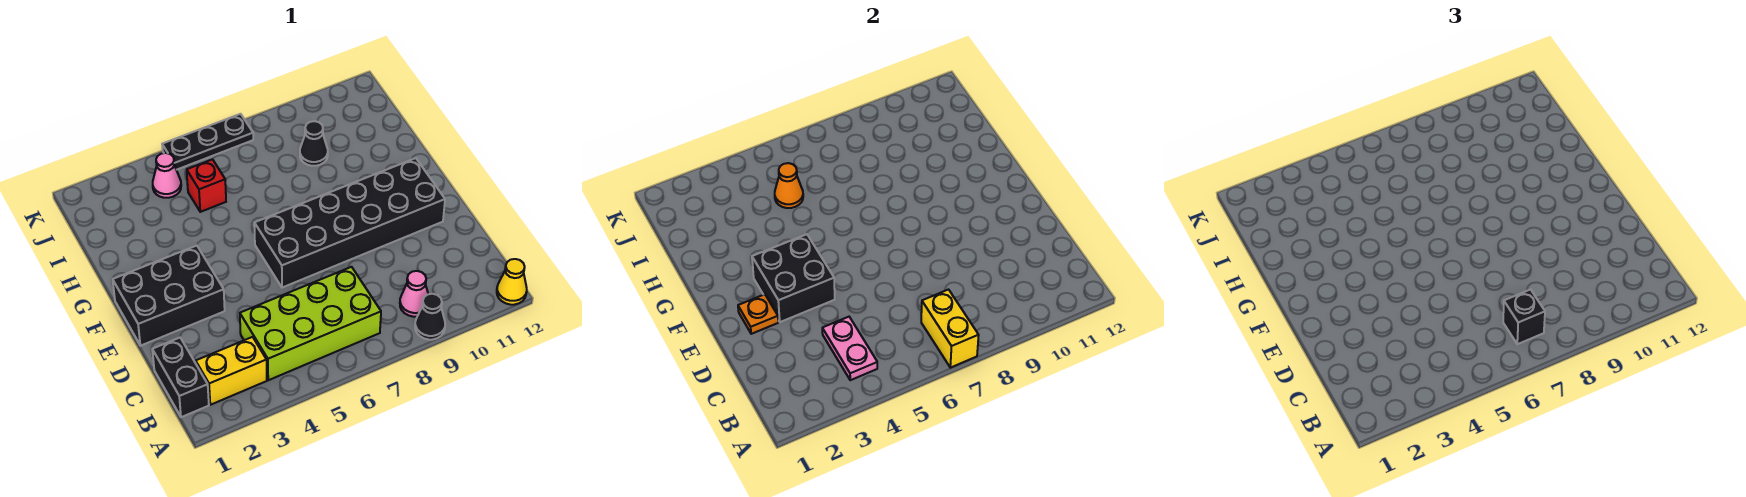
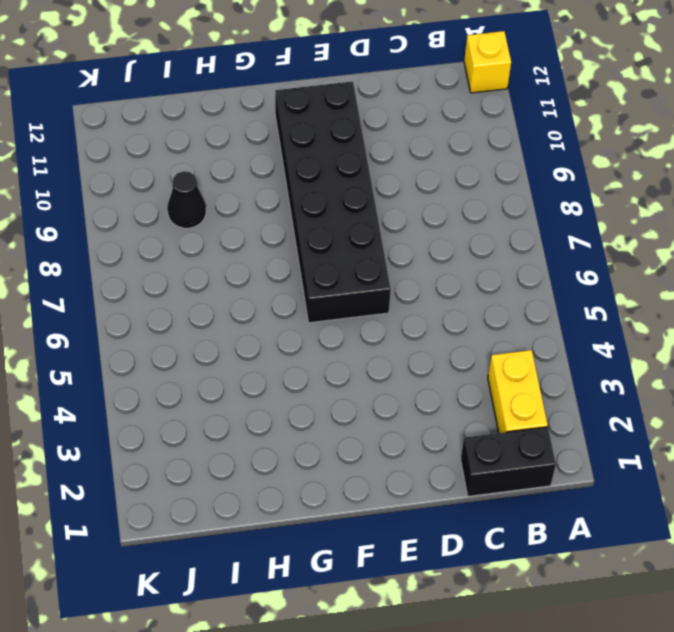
yellow brick A12 level 1 -> yellow cone A12 level 1
none -> black cone A9 level 1
none -> lime brick B4:C7 level 1
none -> pink cone B9 level 1

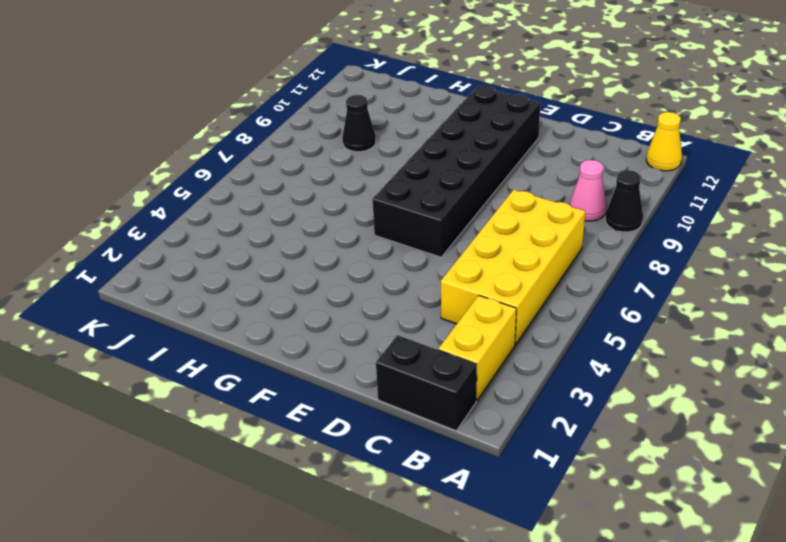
yellow brick B4:C7 level 1 -> lime brick B4:C7 level 1
none -> black brick E1:F3 level 1
none -> red brick I5 level 1
none -> pink cone J4 level 1

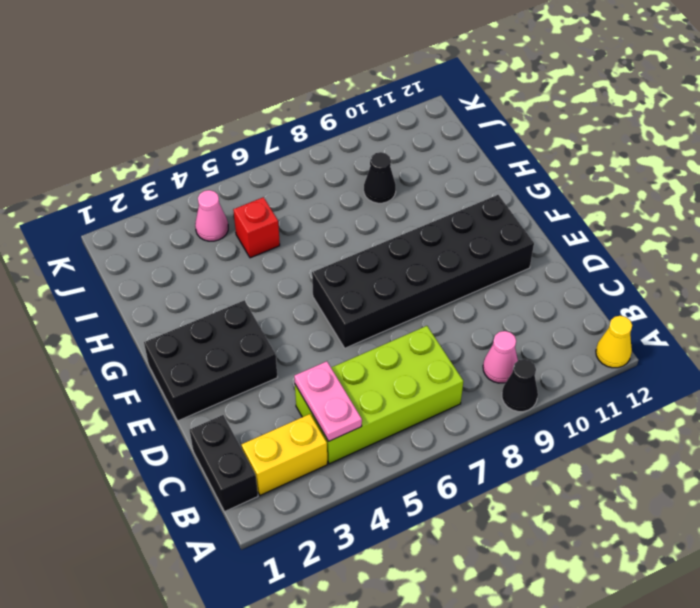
none -> black plate K5:K7 level 1
none -> yellow brick A7:B7 level 2
none -> orange plate E2 level 2

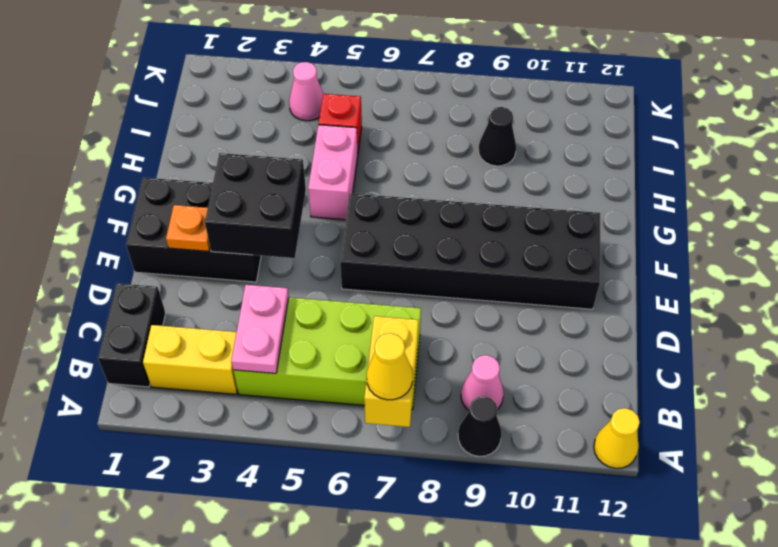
yellow cone A7 level 3 -> none
pink brick G5:H5 level 1 -> none
none -> black plate K5:K7 level 1
none -> orange cone I5 level 2
none -> black brick B7 level 3

